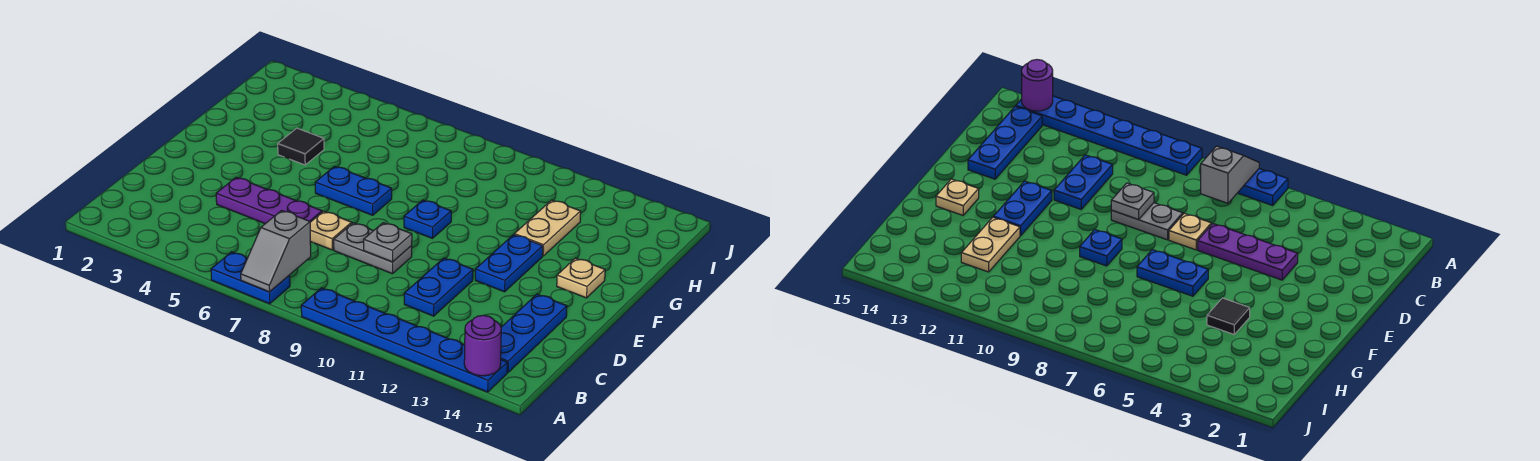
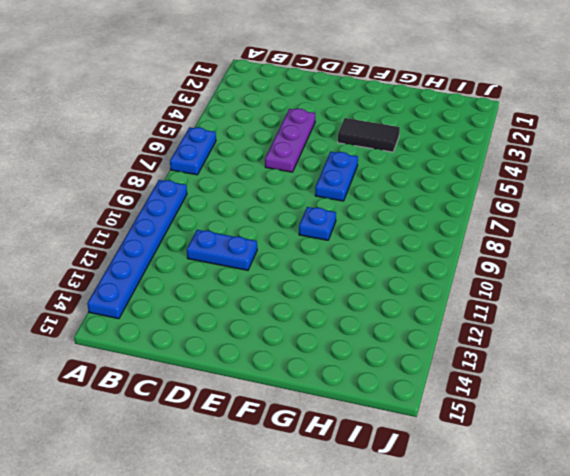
black tile F4:G4 level 1 -> black tile G4 level 1
none -> blue plate B14:D14 level 1
none -> tan plate D7 level 1
none -> grey plate D8:D9 level 1

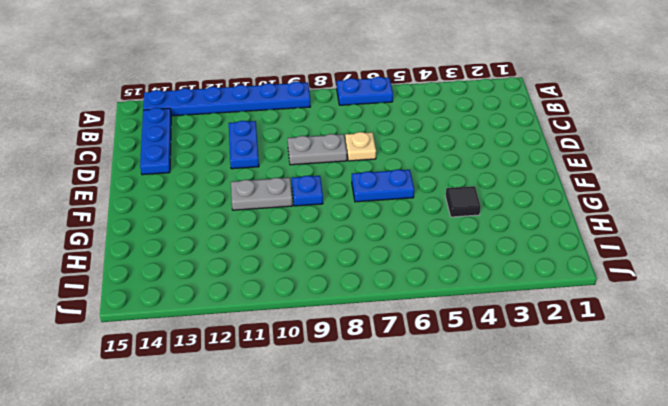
grey plate F10:F11 level 1 -> none
none -> purple plate D4:D6 level 1
none -> blue plate E12:F12 level 1
none -> tan plate F14 level 1

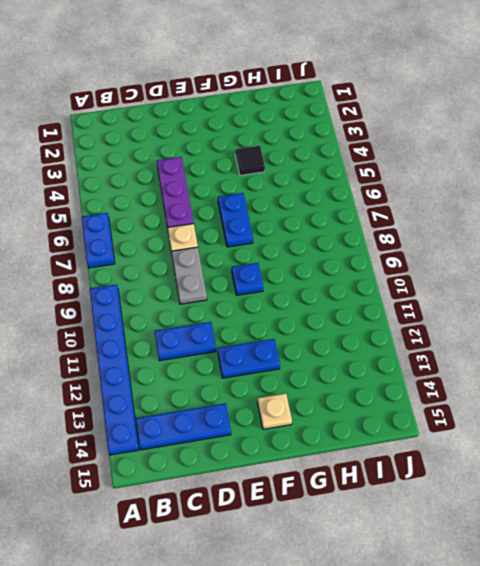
none -> tan plate G12:H12 level 1
none -> grey slope A7:B7 level 2 top B
none -> purple round brick A14 level 2

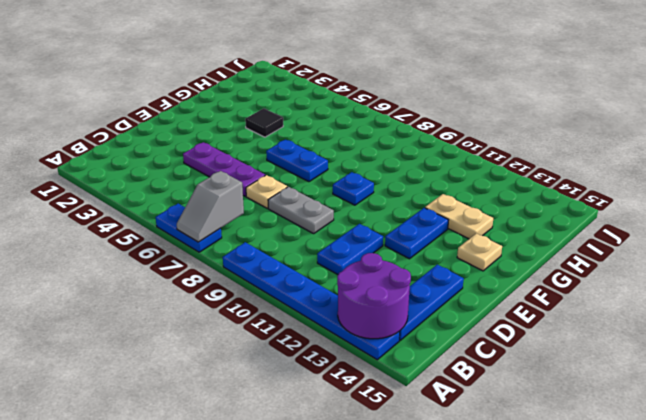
purple round brick A13:B14 level 2 -> purple round brick A14 level 2
tan plate G12:G13 level 1 -> tan plate G12:H12 level 1
none -> grey plate D9 level 2

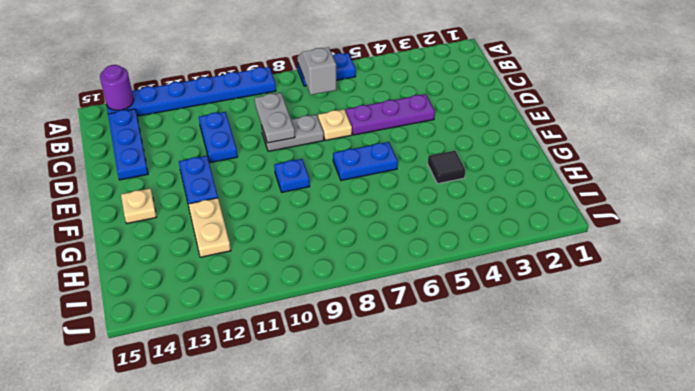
grey plate C9:D9 level 2 -> grey plate D9 level 2

